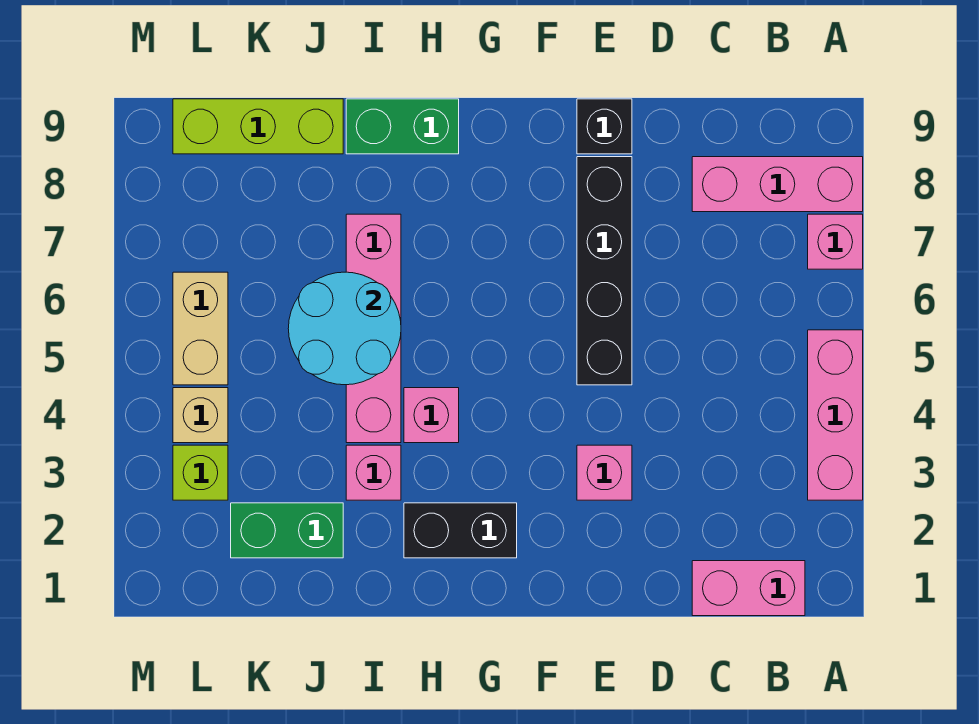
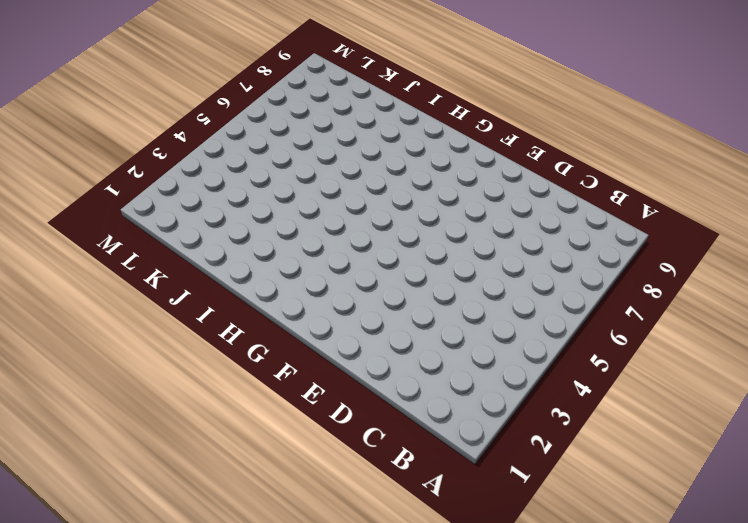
none -> pink brick A3:A5 level 1
none -> pink brick A7 level 1
none -> pink brick A8:C8 level 1

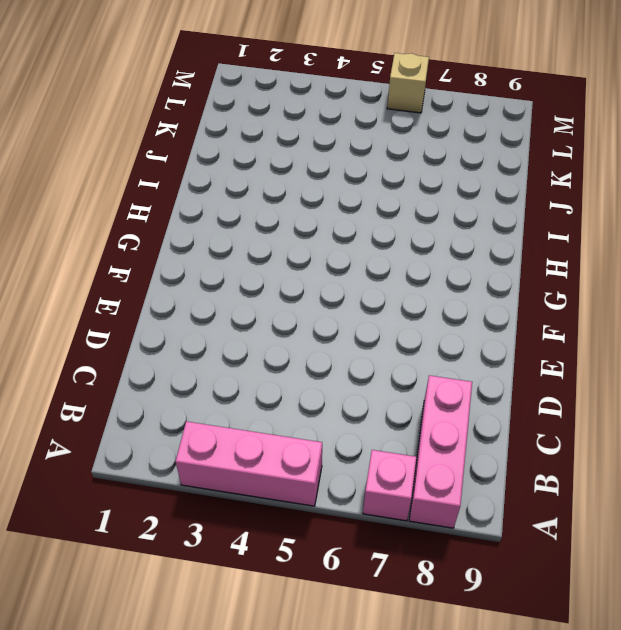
tan brick M6 level 1 -> tan brick L4 level 1
none -> pink brick B1:C1 level 1
none -> pink brick E3 level 1
none -> black brick E5:E8 level 1

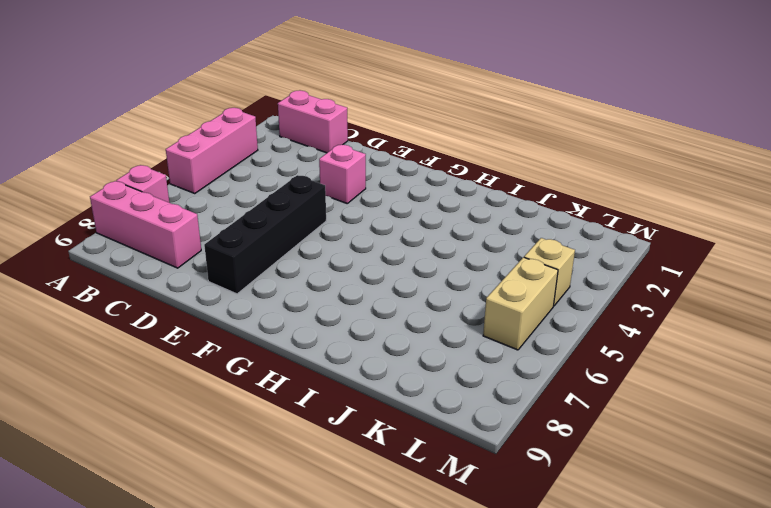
none -> black brick E9 level 1
none -> black brick G2:H2 level 1
none -> pink brick H4 level 1

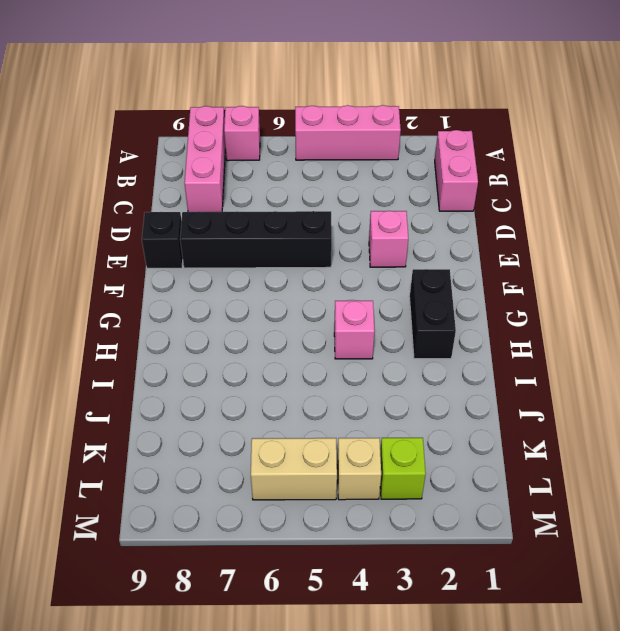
none -> green brick H9:I9 level 1
none -> pink brick I3 level 1
none -> pink brick I4:I7 level 1

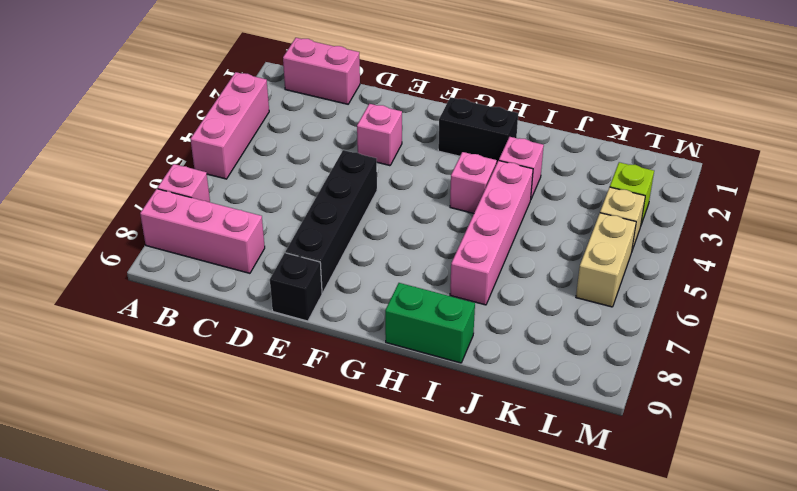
none -> green brick J2:K2 level 1
none -> lime brick J9:L9 level 1
none -> cyan round brick I5:J6 level 2

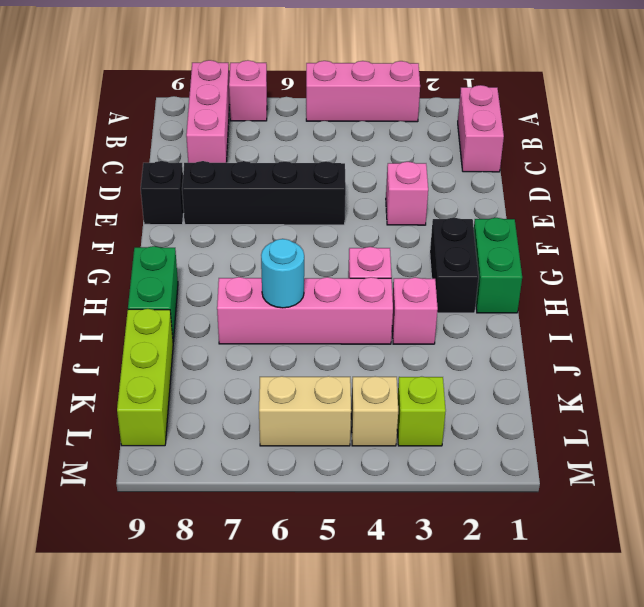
green brick G1:H1 level 1 -> green brick J2:K2 level 1
cyan round brick I6 level 2 -> cyan round brick I5:J6 level 2

